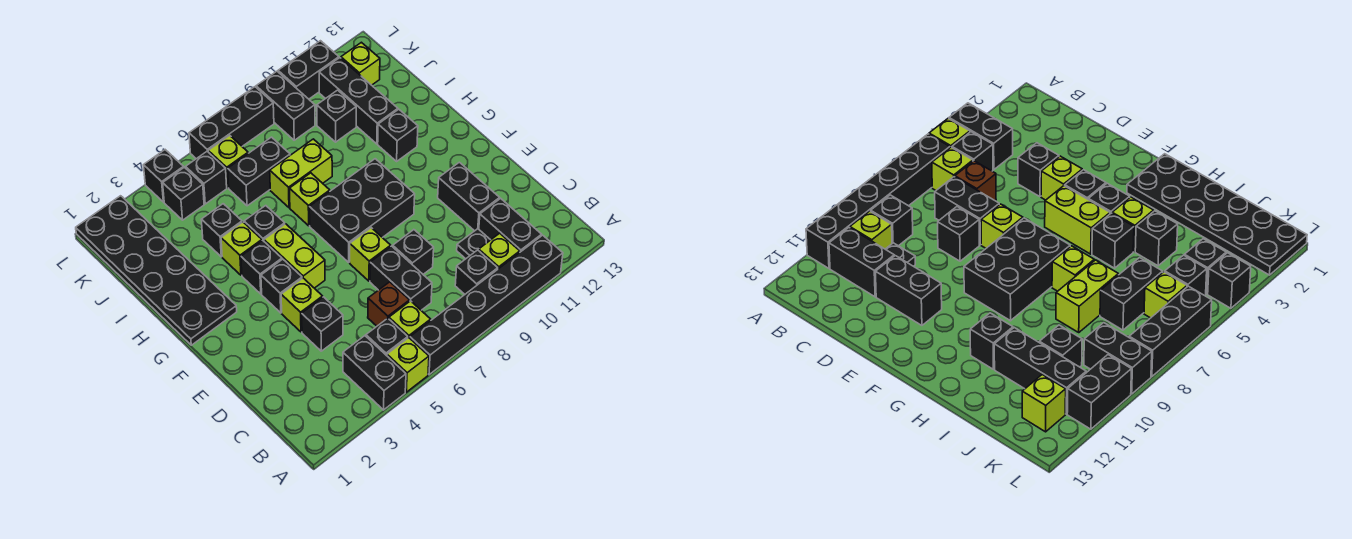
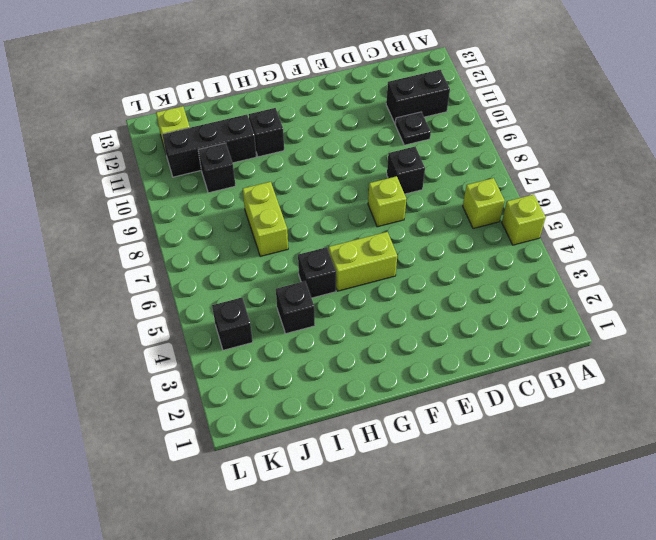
none -> black brick A4:B4 level 1
none -> black brick A6:A11 level 1
none -> black brick B5 level 1
none -> black brick B9 level 1

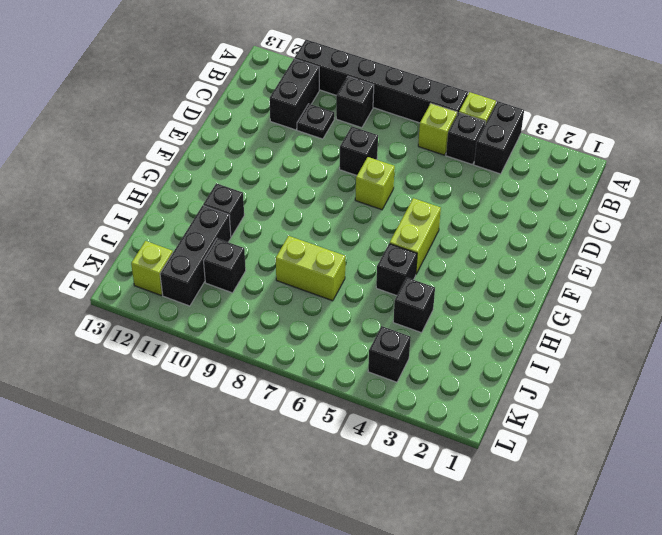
none -> lime brick B10 level 1
none -> brown brick C6 level 1
none -> black brick C7:D7 level 1
none -> black brick D4 level 1

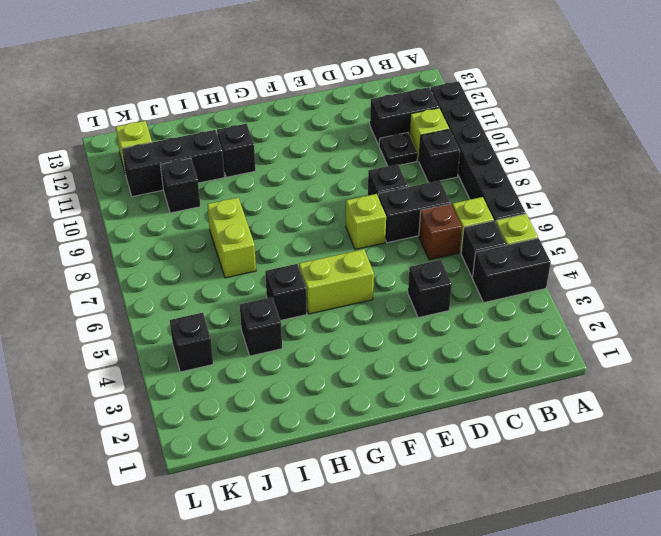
none -> black brick D11:E11 level 1
none -> lime brick E4 level 1
none -> black brick F4 level 1
none -> black brick F7:G9 level 1

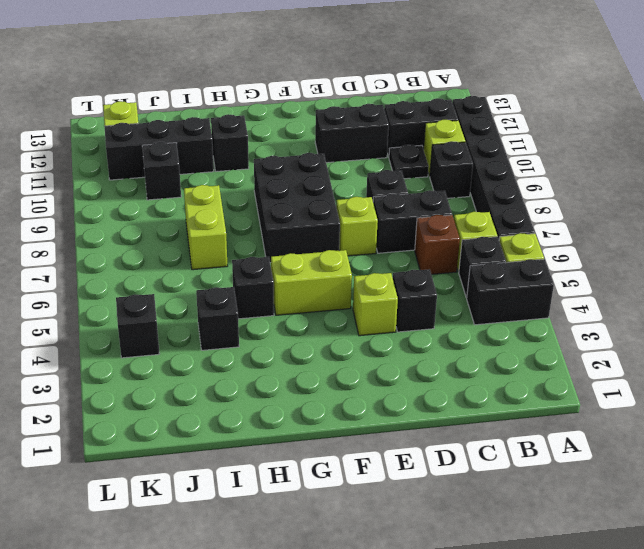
none -> black brick F4 level 1
none -> black plate G1:L2 level 1
none -> black brick G4 level 1
none -> lime brick H4 level 1

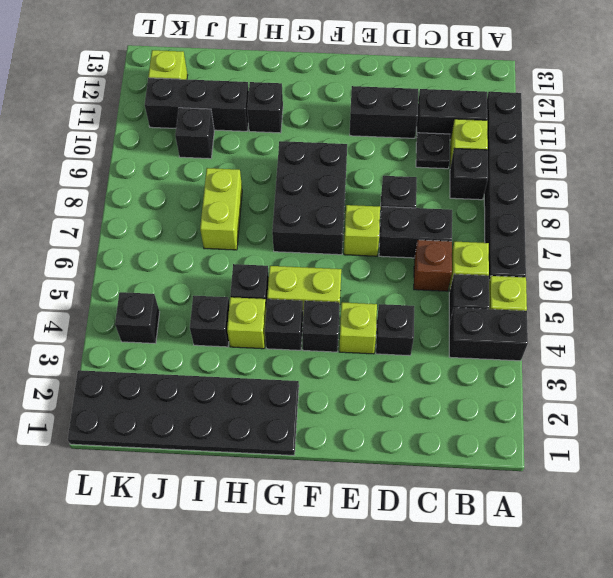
none -> lime brick H7 level 1
none -> black brick J6:J7 level 1
none -> black brick K5 level 1
none -> lime brick K6 level 1

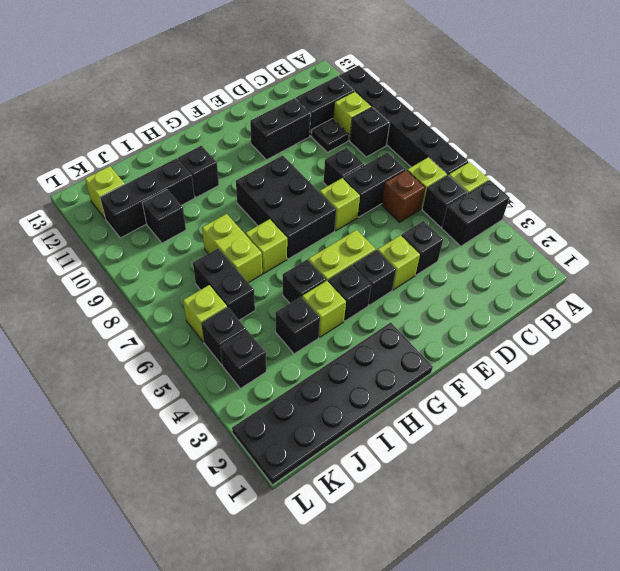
none -> black brick K9:L9 level 1
none -> black brick L4 level 1
none -> black brick L6:L8 level 1
none -> black brick L10:L11 level 1

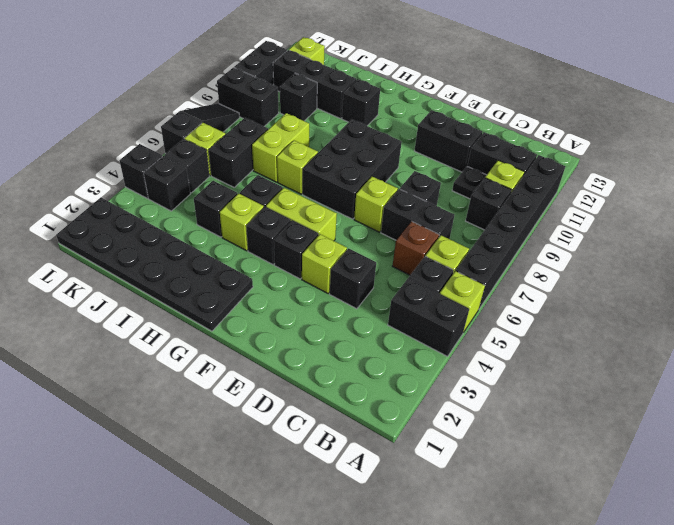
black slope L6:L8 level 1 top 6 -> black brick L6:L8 level 1

